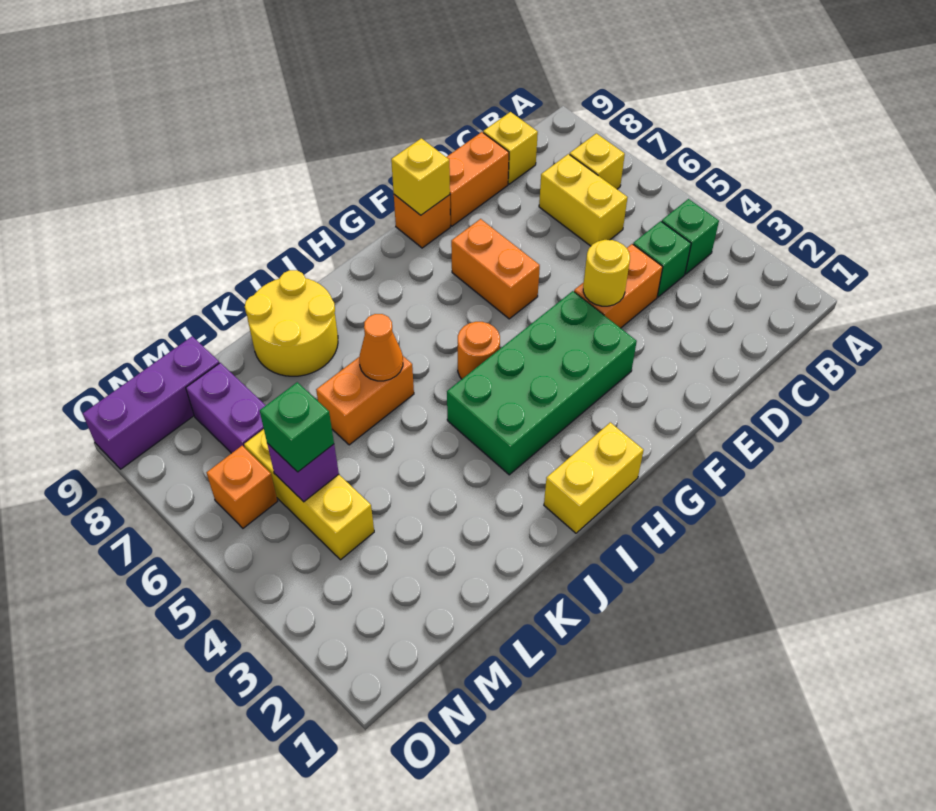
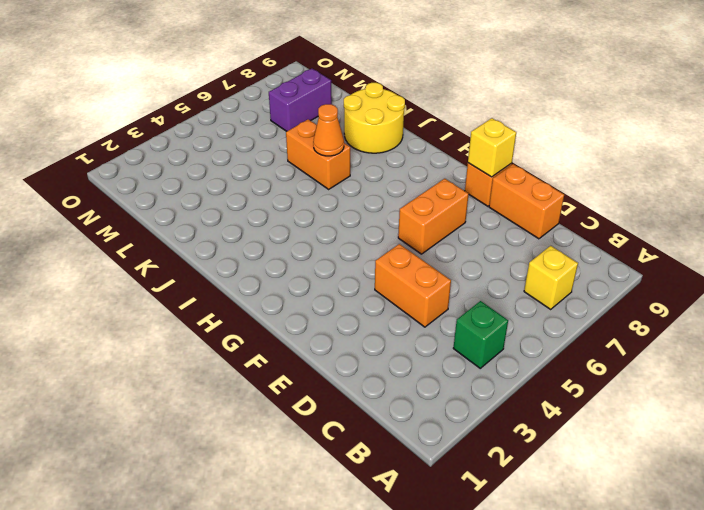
none -> green brick C4 level 1
none -> yellow brick C6:C7 level 1
none -> yellow brick C9 level 1

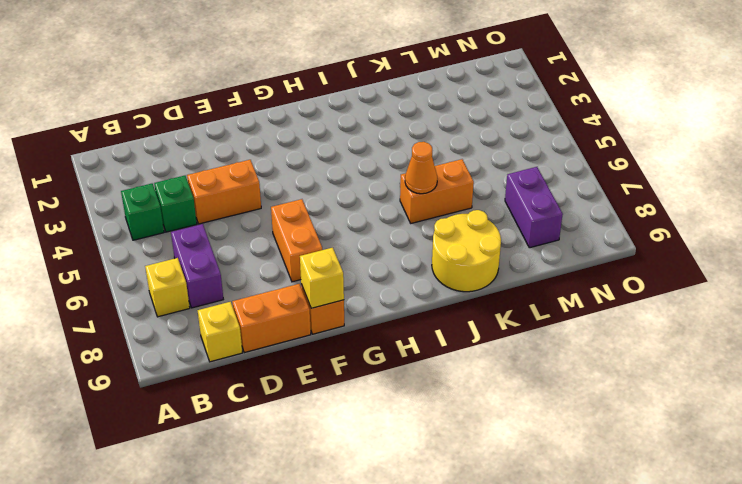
purple brick C6:C7 level 1 -> yellow brick C6:C7 level 1
none -> green brick F3:I4 level 1
none -> yellow brick H1:I1 level 1
none -> orange round brick H5 level 1

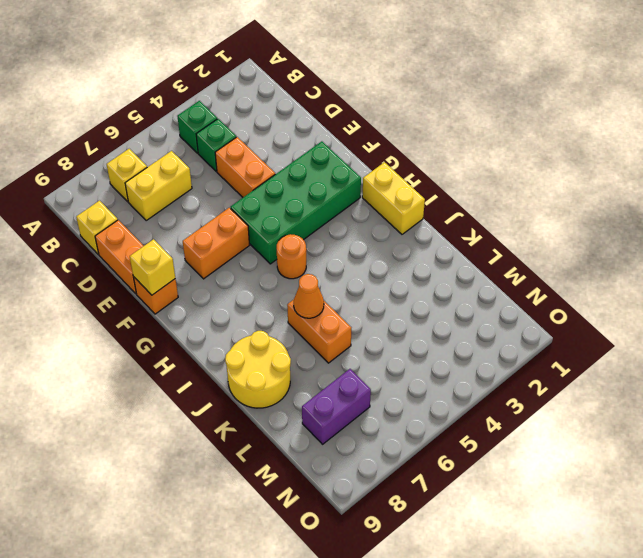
green brick F2:G5 level 1 -> green brick F3:I4 level 1
none -> yellow brick M4:M6 level 1
none -> purple brick M9:O9 level 1
none -> orange brick N6 level 1

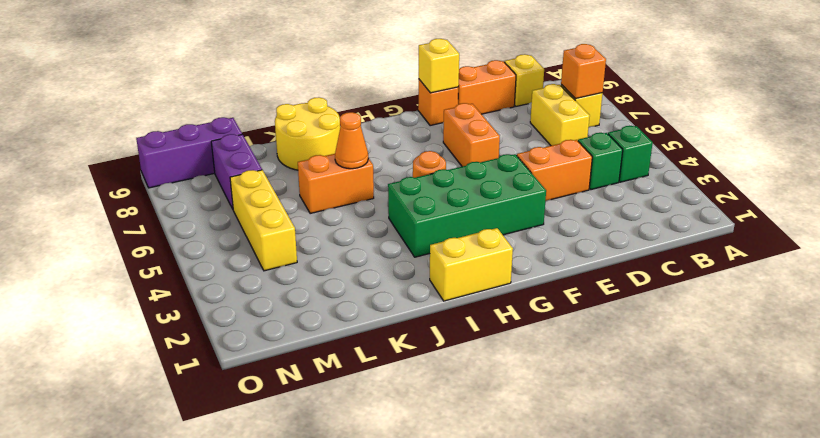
orange brick B7 level 2 -> orange brick N6 level 1
none -> yellow round brick E4 level 2
none -> purple brick M5 level 2
none -> green brick M5 level 3

